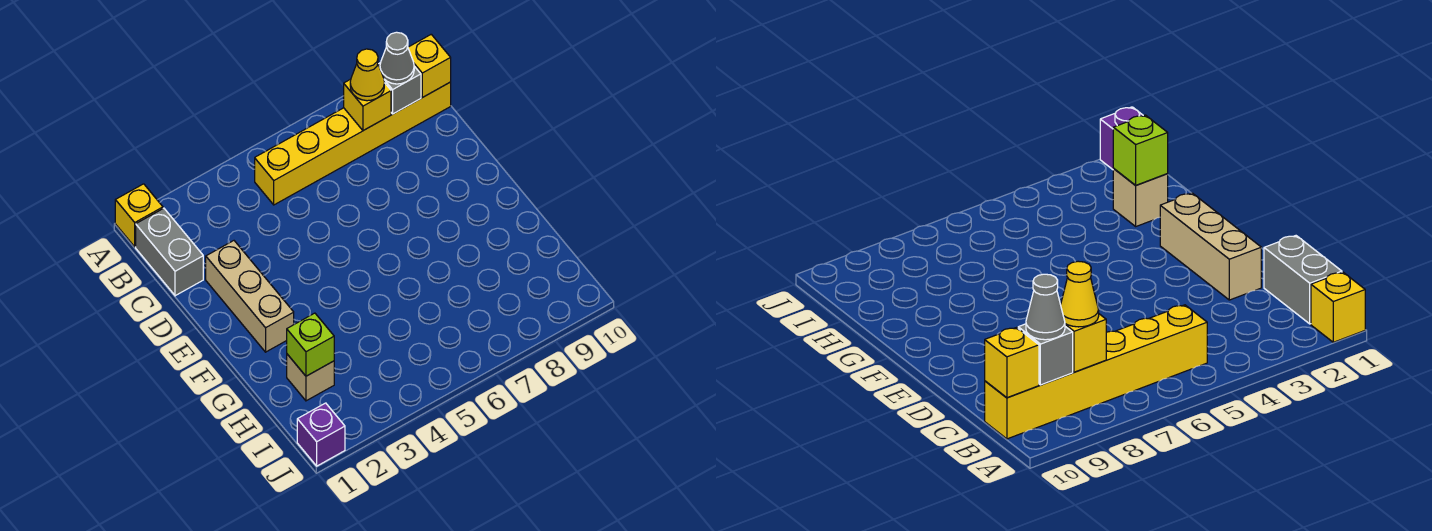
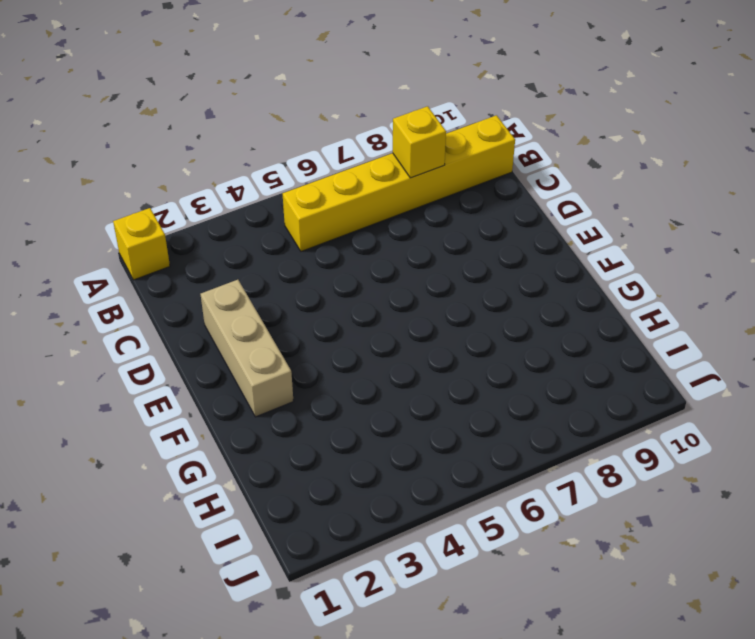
none -> grey brick B1:C1 level 1
none -> tan brick H2 level 1
none -> purple brick J1 level 1

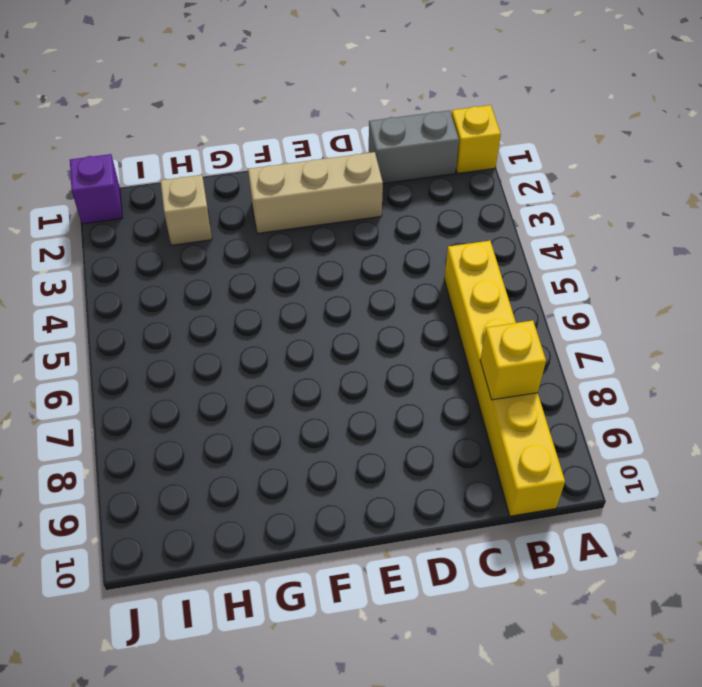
none -> grey brick B9 level 2
none -> yellow brick B10 level 2
none -> lime brick H2 level 2

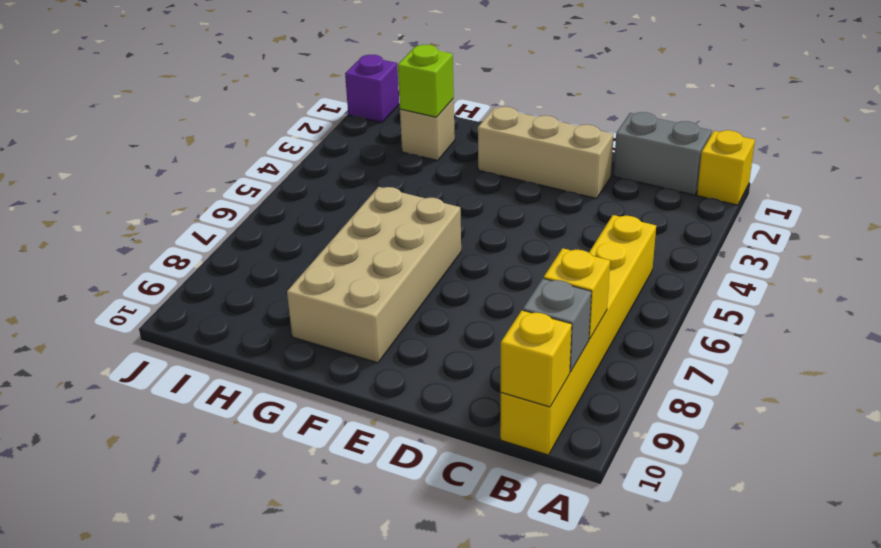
tan brick F6:G9 level 1 -> none
none -> yellow cone B8 level 3
none -> grey cone B9 level 3

